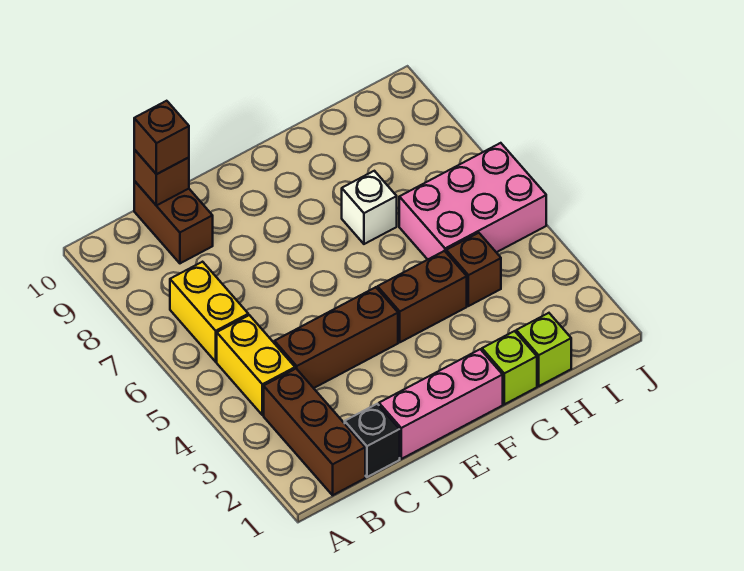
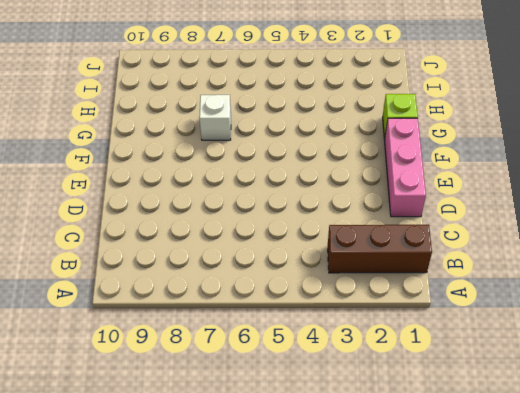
none -> yellow brick B4:B5 level 1
none -> yellow brick B6:B7 level 1
none -> black brick C1 level 1

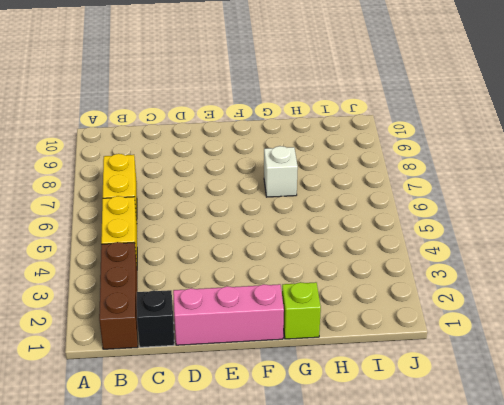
none -> brown brick C4:E4 level 1
none -> brown brick C9:C10 level 1
none -> brown brick F4:G4 level 1

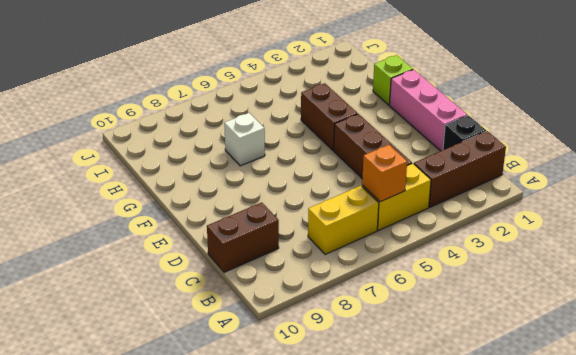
orange brick B5 level 2 -> none
none -> lime brick H1 level 1
none -> brown brick H4 level 1
none -> pink brick H5:J6 level 1

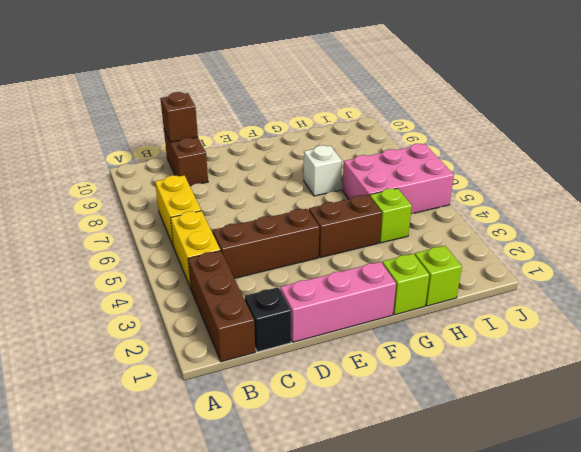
lime brick H4 level 1 -> brown brick H4 level 1
none -> brown brick C10 level 3

